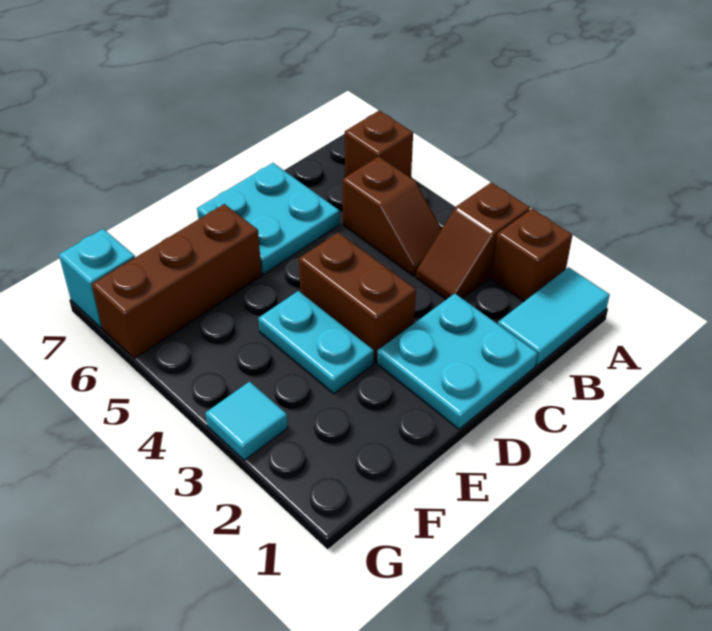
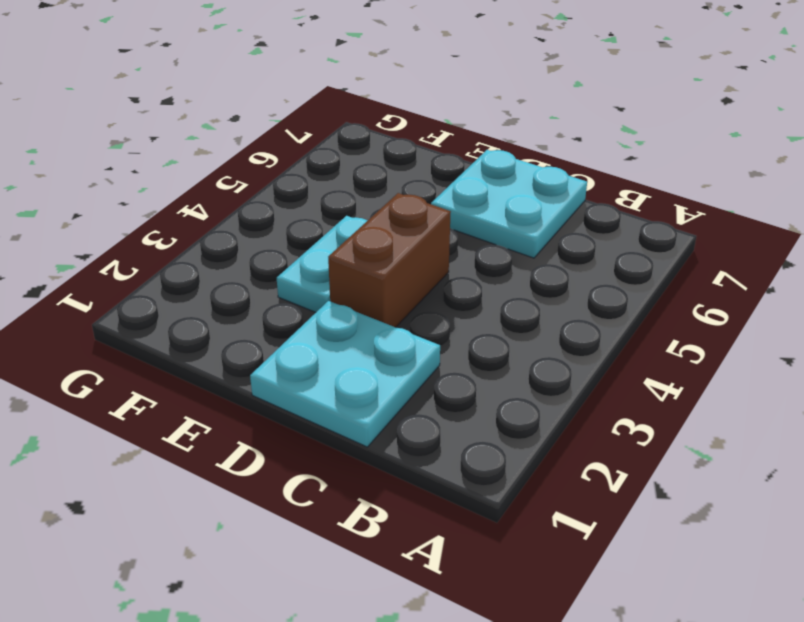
none -> cyan tile A1:B1 level 1
none -> brown brick A2 level 1
none -> brown slope A3:B3 level 1 top A

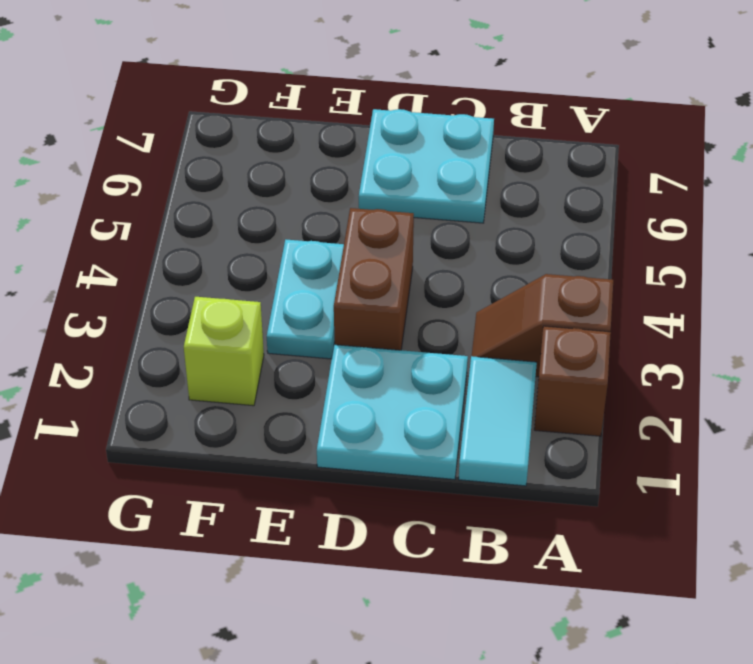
cyan tile B1:B2 level 1 -> cyan tile A1:B1 level 1
lime brick F2 level 1 -> none
none -> brown brick A6 level 1
none -> brown slope B4:B5 level 1 top 5
none -> brown brick E6:G6 level 1

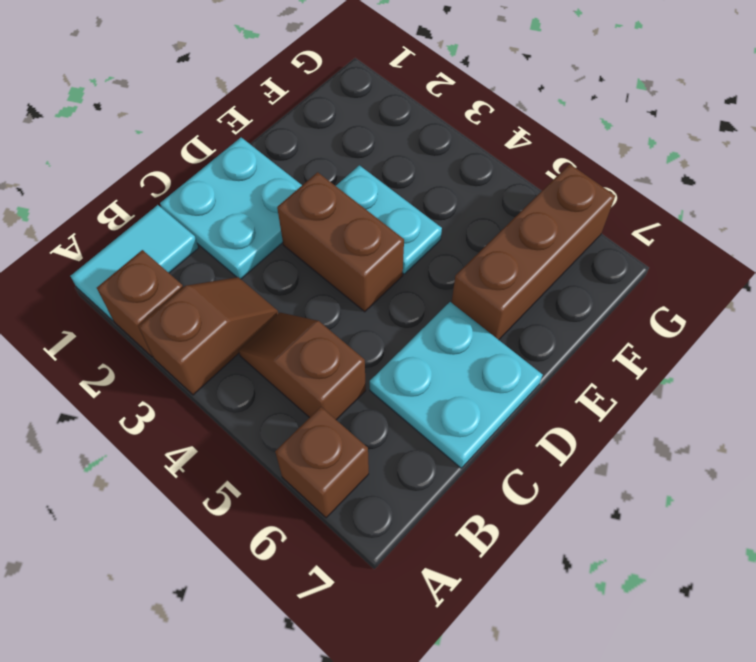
none -> cyan tile G3 level 1
none -> cyan brick G7 level 1

